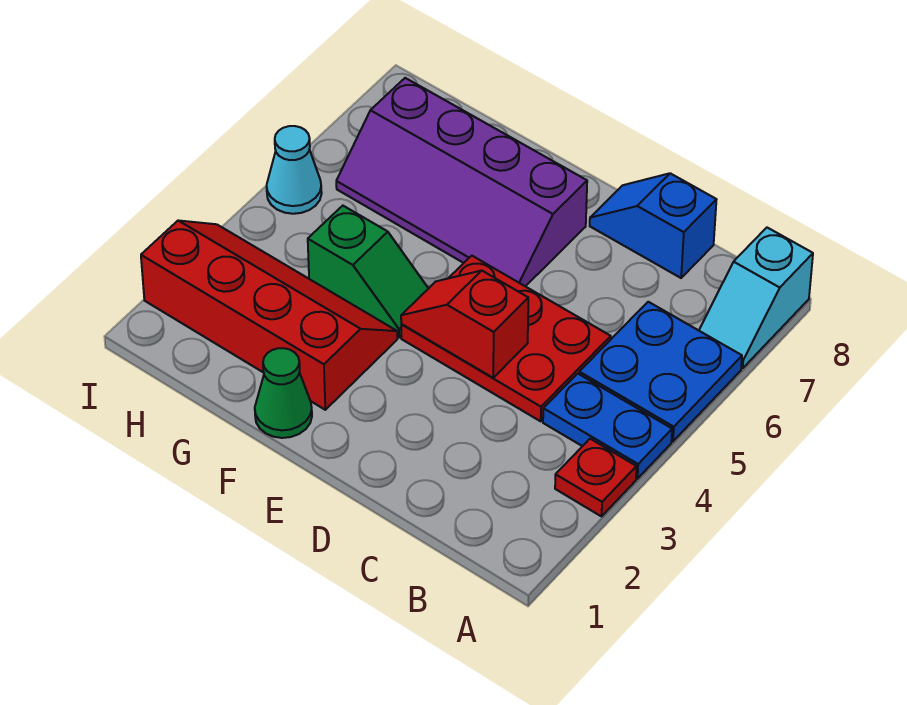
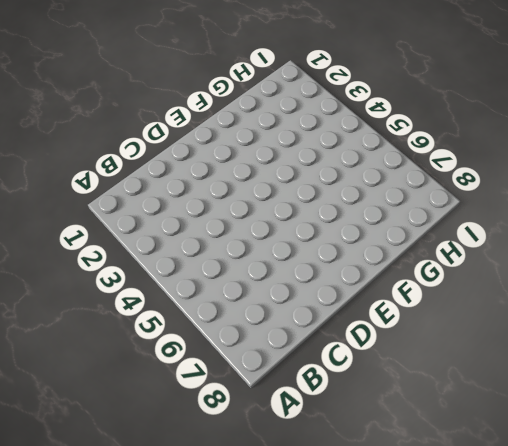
none -> red plate A3 level 1
none -> blue plate A4:B4 level 1
none -> blue plate A5:B6 level 1

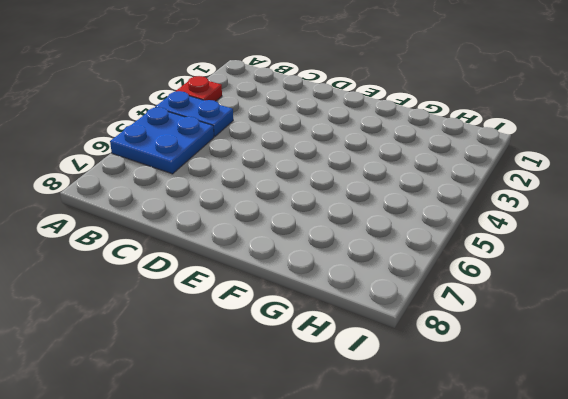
none -> cyan slope A7:A8 level 1 top 8
none -> red plate C4:E5 level 1
none -> blue slope C8:D8 level 1 top C

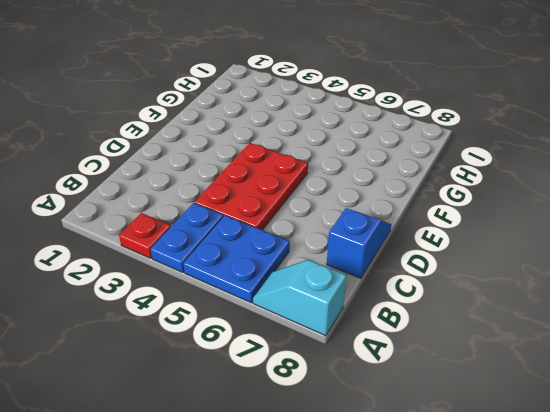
none -> purple slope E6:H7 level 1 top 7
none -> green cone F1 level 1
none -> red slope F2:I3 level 1 top 2

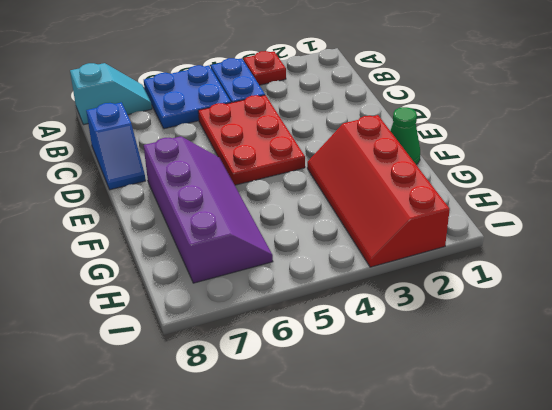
none -> green slope F4:G4 level 1 top G
none -> cyan cone I5 level 1
none -> red slope D4:E4 level 2 top D

